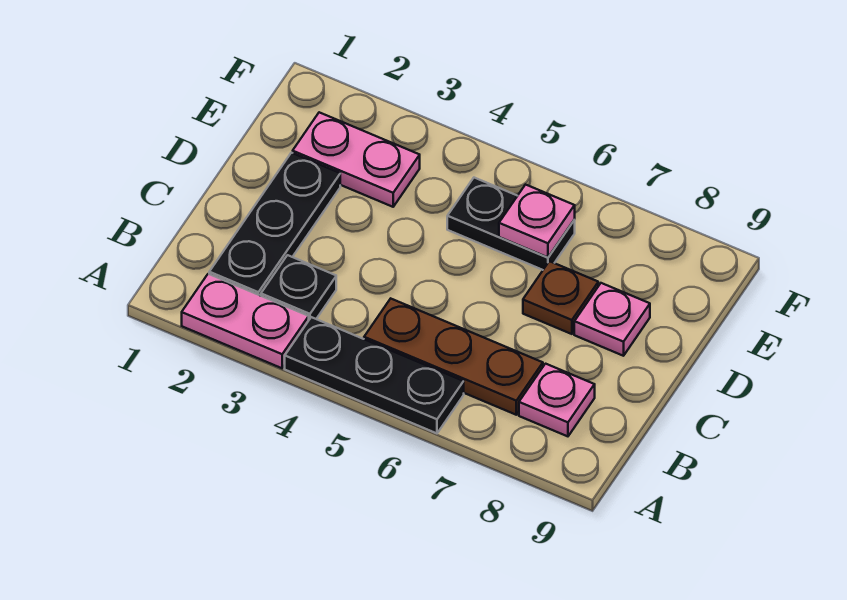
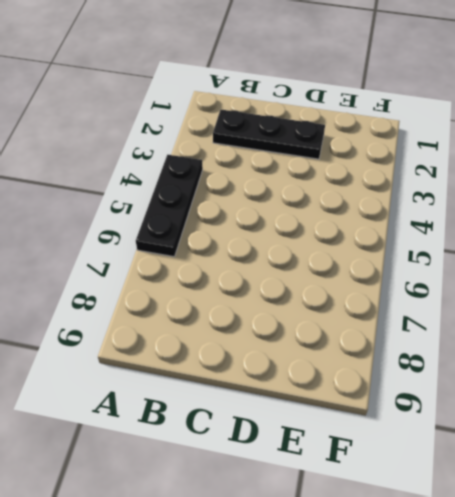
none -> pink plate A2:A3 level 1
none -> black plate B3 level 1

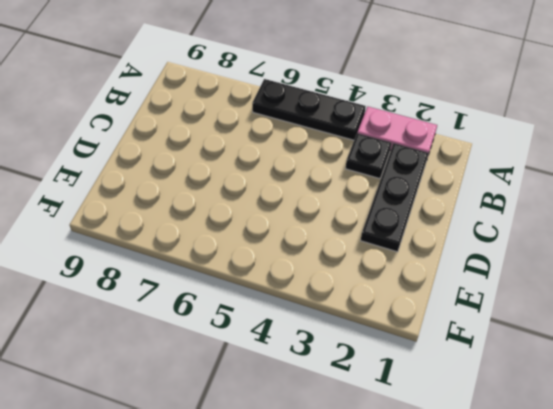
none -> brown plate B5:B7 level 1
none -> pink plate B8 level 1

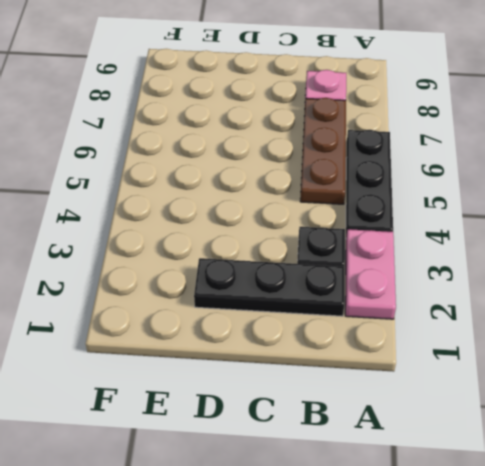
none -> brown plate D7 level 1
none -> pink plate D8 level 1

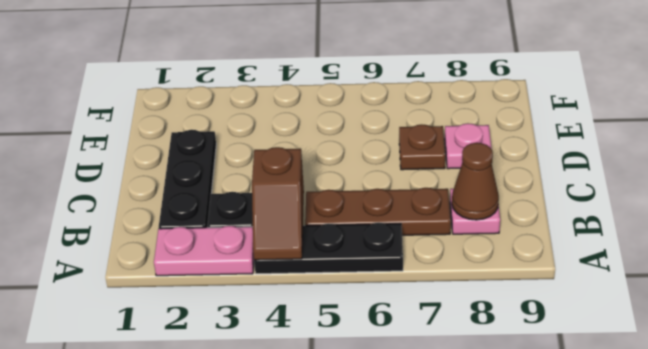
brown slope A4:B4 level 2 top B -> none
brown cone B8 level 2 -> none
none -> pink plate E2:E3 level 1
none -> black plate E5:E6 level 1

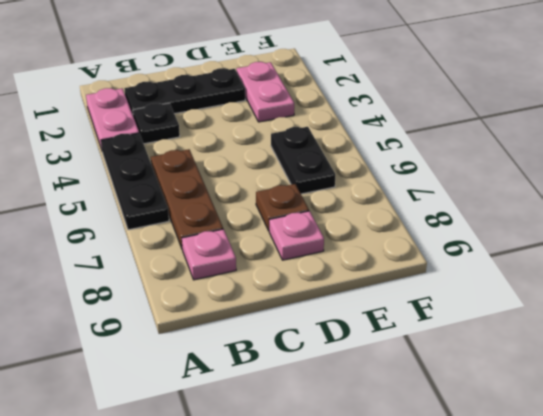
none -> pink plate E6 level 2

